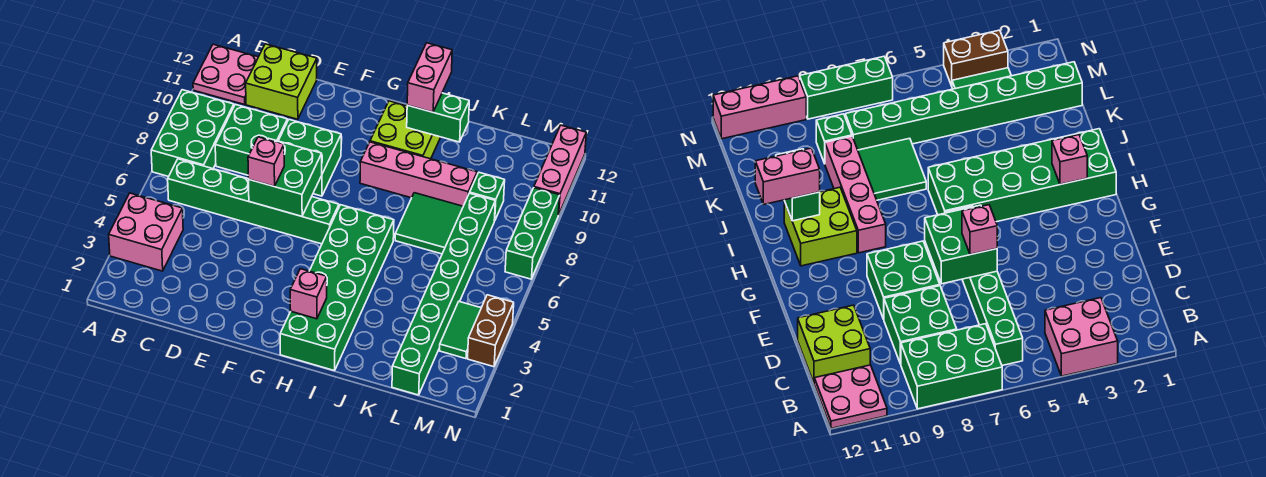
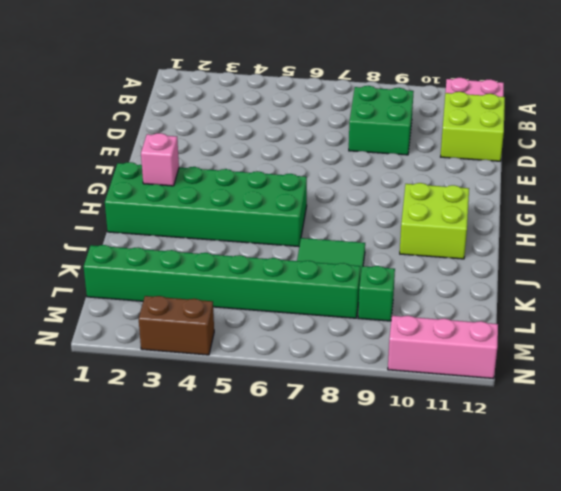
none -> pink brick A3:B4 level 1
none -> green brick A7:B9 level 1
none -> green brick B6:G6 level 1

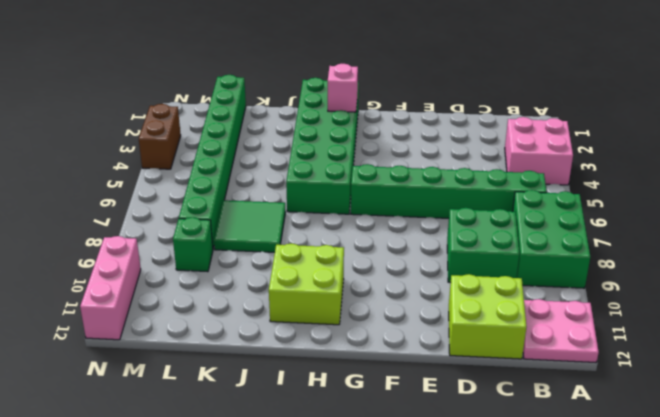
none -> green brick E8:F9 level 1
none -> pink brick H9:K9 level 1
none -> green tile M3:M4 level 1

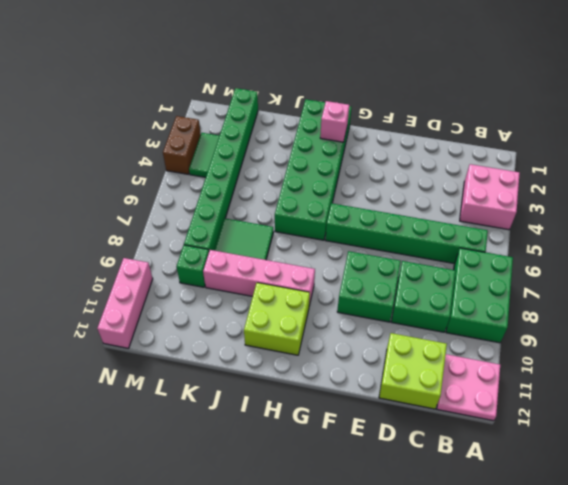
none -> green brick N7:N9 level 1
none -> green brick E6:F7 level 2
none -> green brick I11:J11 level 2

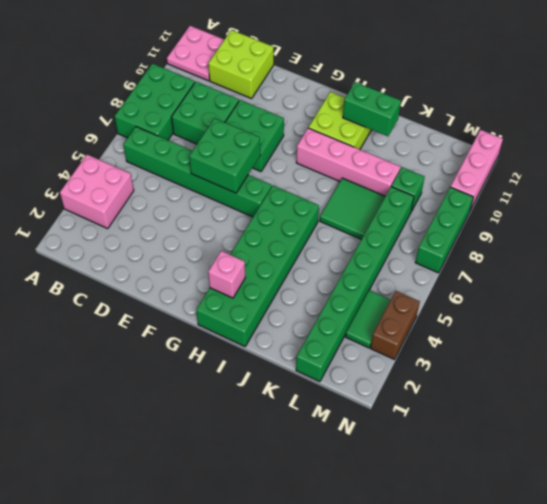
none -> pink brick E6 level 3
none -> pink brick I11:I12 level 3

